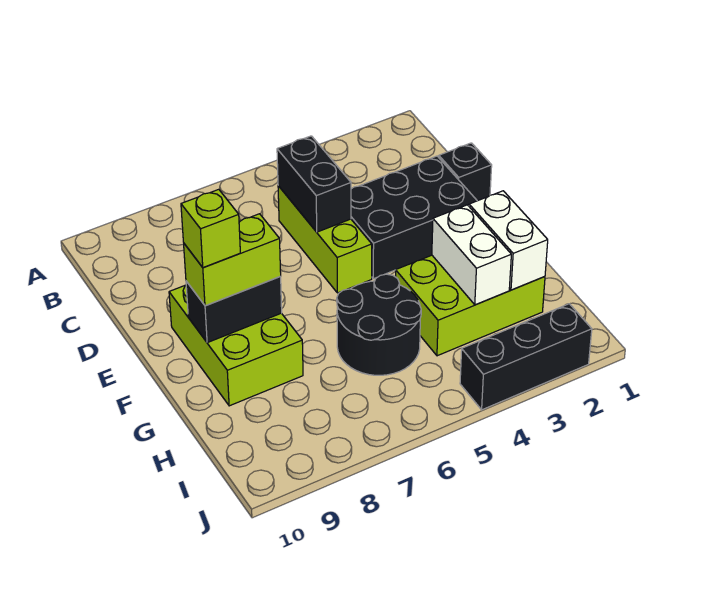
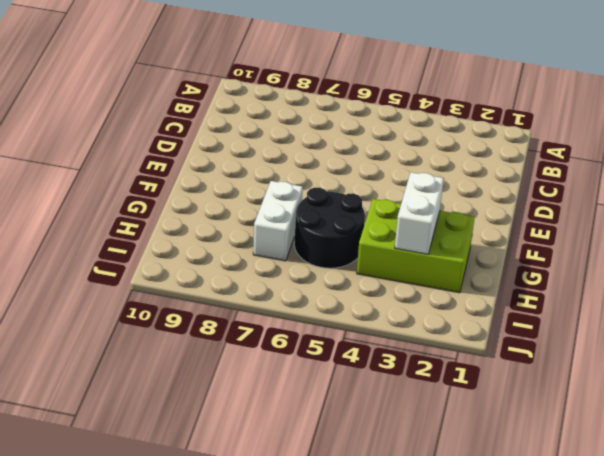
white brick G7:H7 level 1 -> white brick G2:H2 level 2
none -> lime brick C5:E5 level 1
none -> black brick D1 level 1
none -> black brick D2:E4 level 1

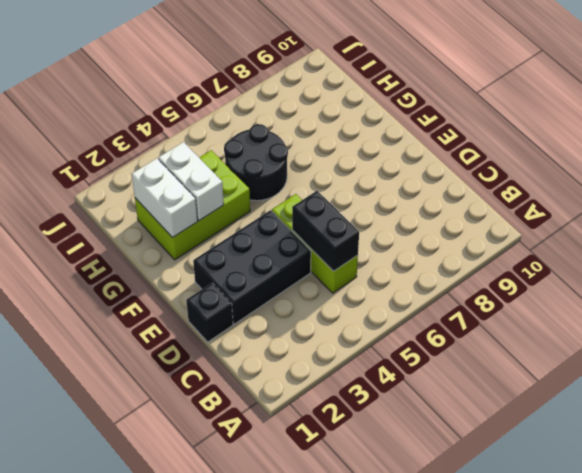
none -> lime brick E8:G9 level 1
none -> black brick J2:J4 level 1
none -> black brick F8:F9 level 2

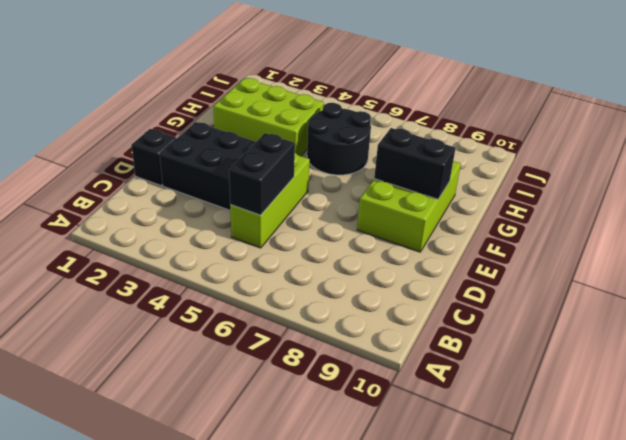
none -> black brick J2:J4 level 1
none -> white brick G2:H2 level 2
none -> white brick G3:H3 level 2

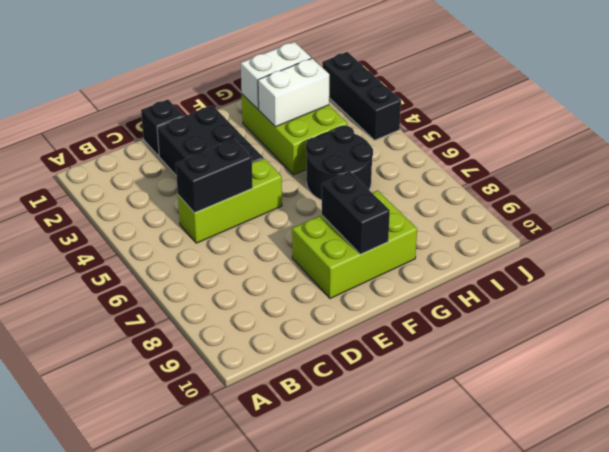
none -> lime brick F8:F9 level 3
none -> lime brick F9 level 4

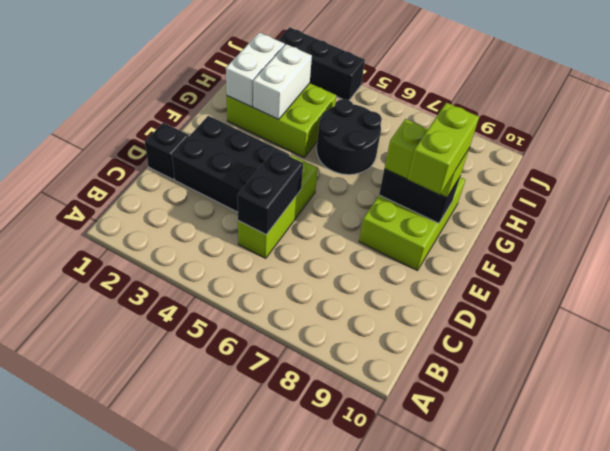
lime brick E9:F9 level 4 -> lime brick F9 level 4

